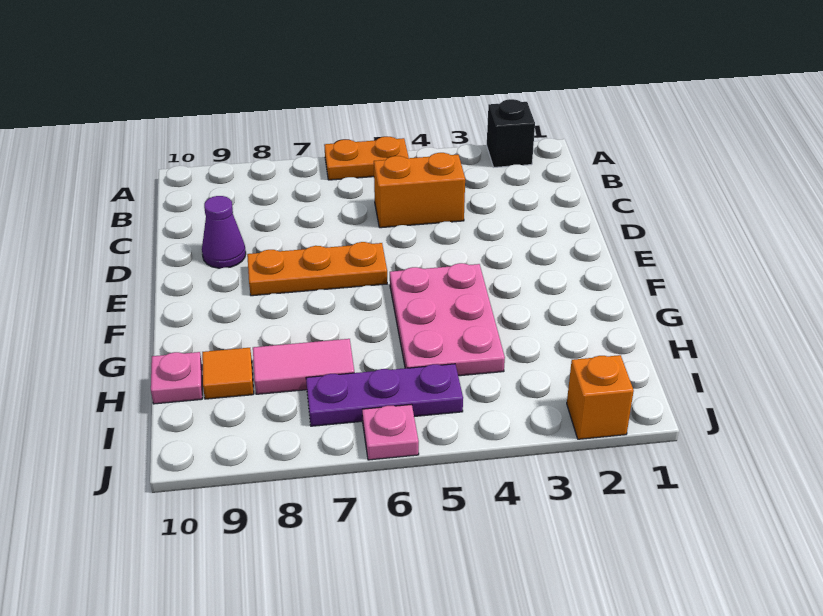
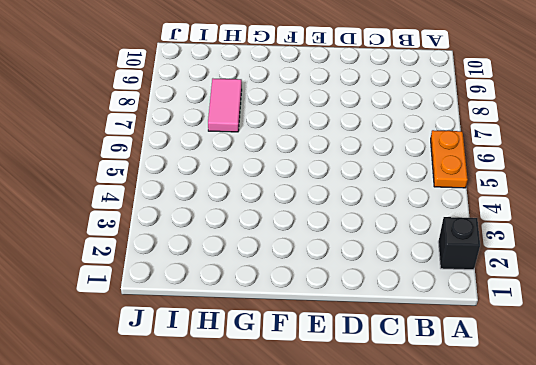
none -> orange brick C4:C5 level 1
none -> purple cone D9 level 1
none -> orange plate E6:E8 level 1

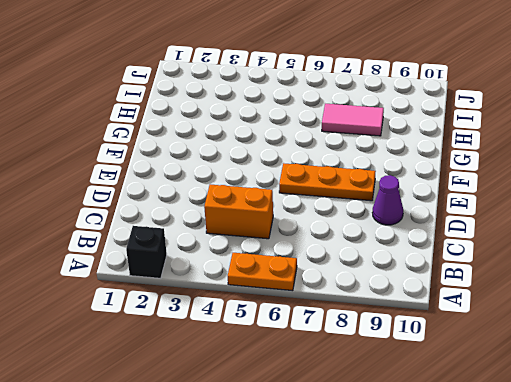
none -> pink plate F4:H5 level 1
none -> orange tile H9 level 1
none -> pink plate H10 level 1

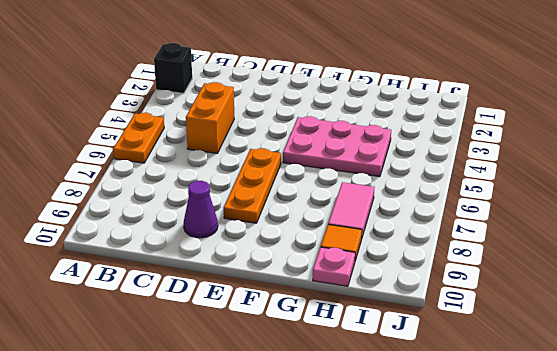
none -> purple plate I5:I7 level 1
none -> orange brick J2 level 1
none -> pink plate J6 level 1

